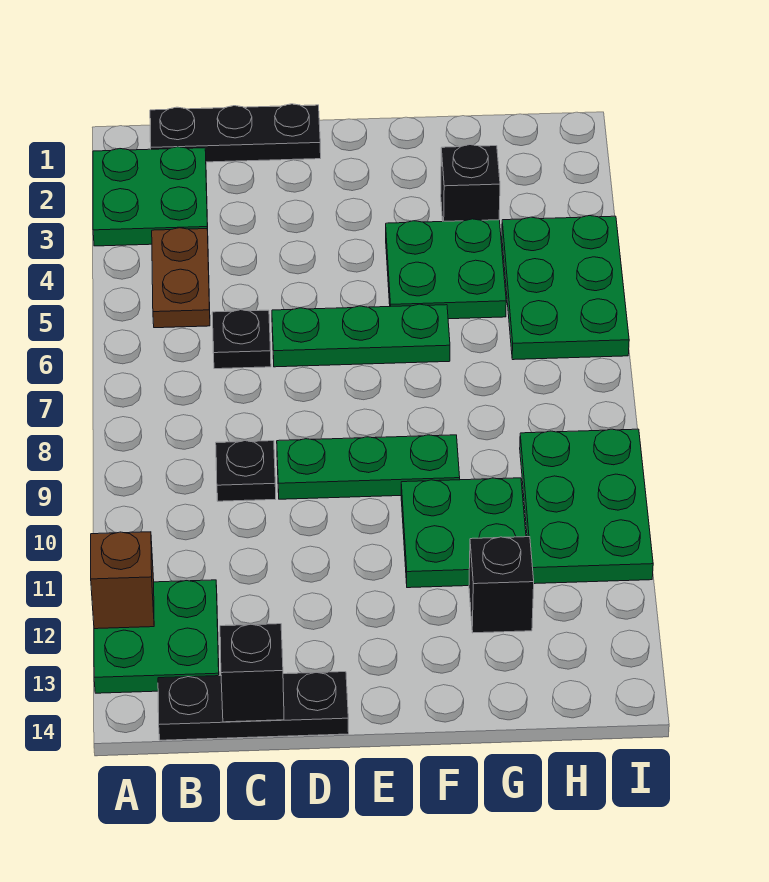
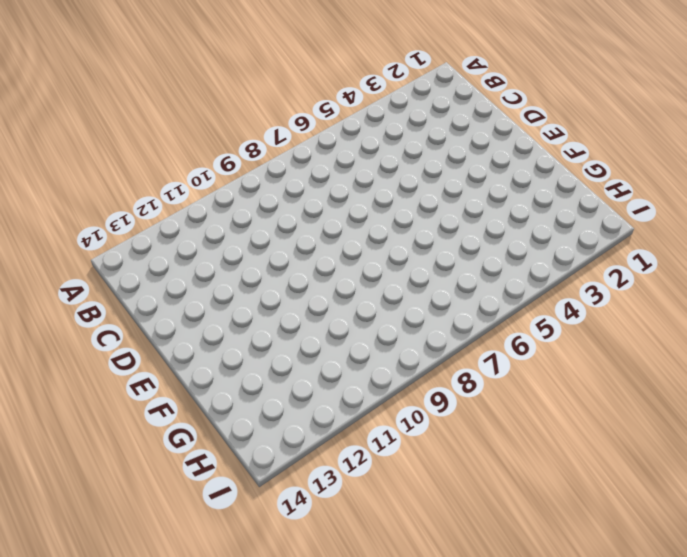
none -> green plate A2:B3 level 1
none -> green plate A12:B13 level 1
none -> black plate B1:D1 level 1

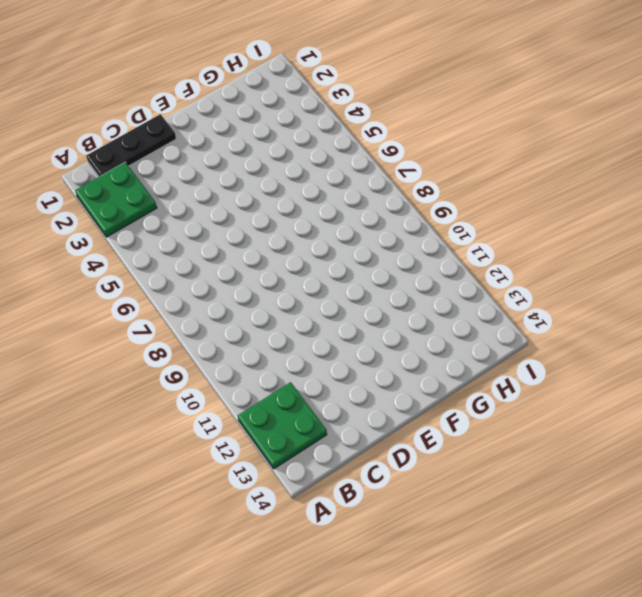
none -> brown plate B4:B5 level 1
none -> black plate B14:D14 level 1
none -> black plate C6 level 1

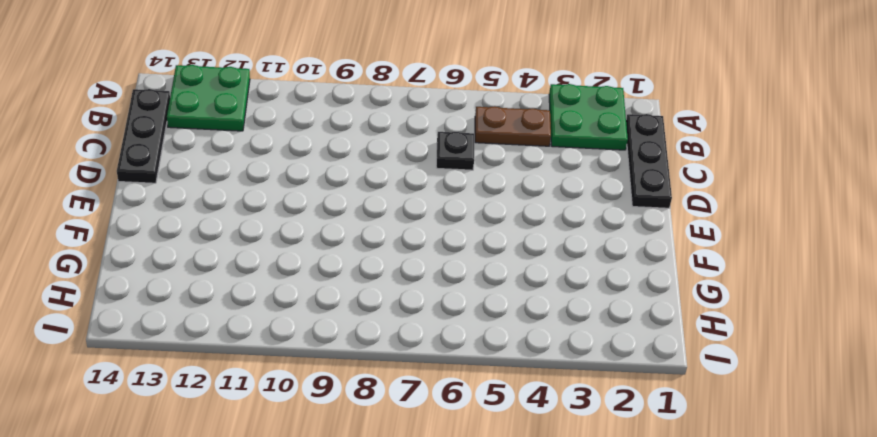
none -> black plate C9 level 1
none -> green plate D6:F6 level 1
none -> green plate D9:F9 level 1

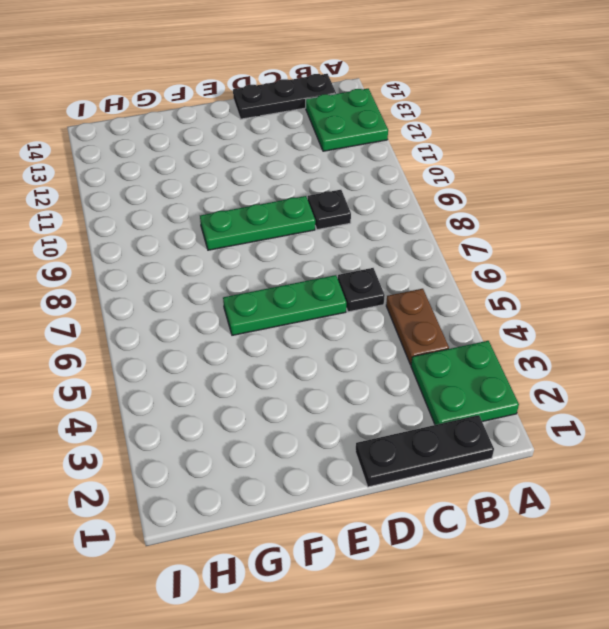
none -> green plate F4:G5 level 1
none -> green plate F10:G11 level 1
none -> black brick G3 level 1

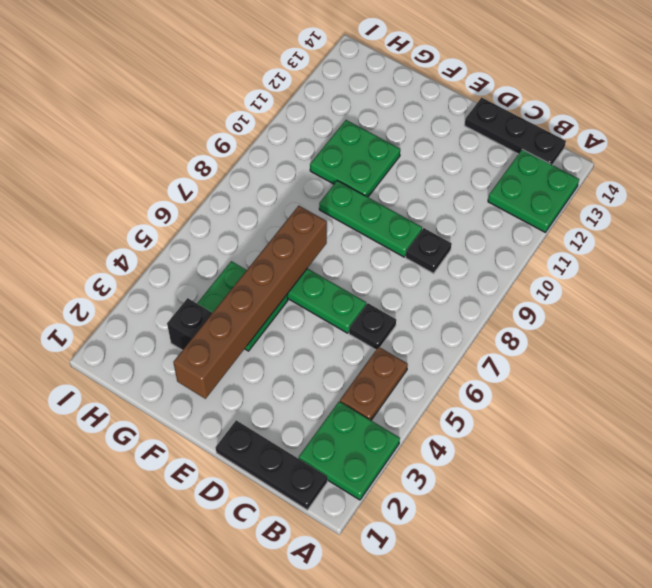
brown brick F2:F7 level 2 -> none
none -> black brick G12 level 1
none -> green plate H4:I6 level 1
none -> green plate H9:I11 level 1

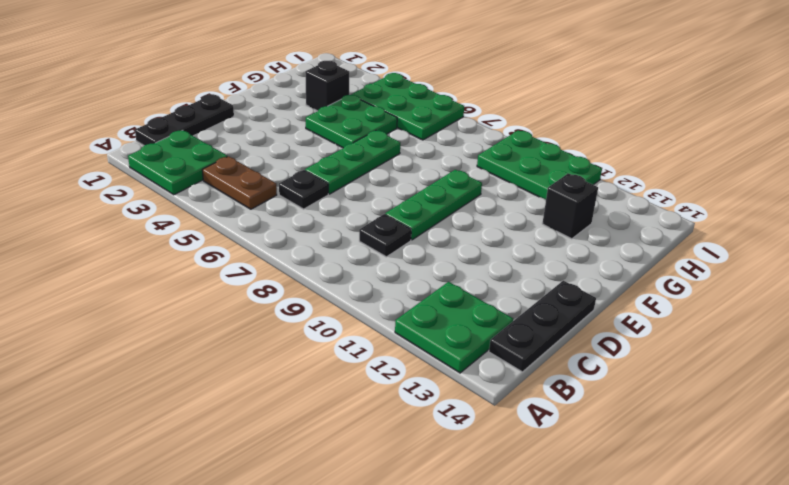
none -> green plate F10:G11 level 1
none -> brown brick A12 level 2
none -> black brick C14 level 2

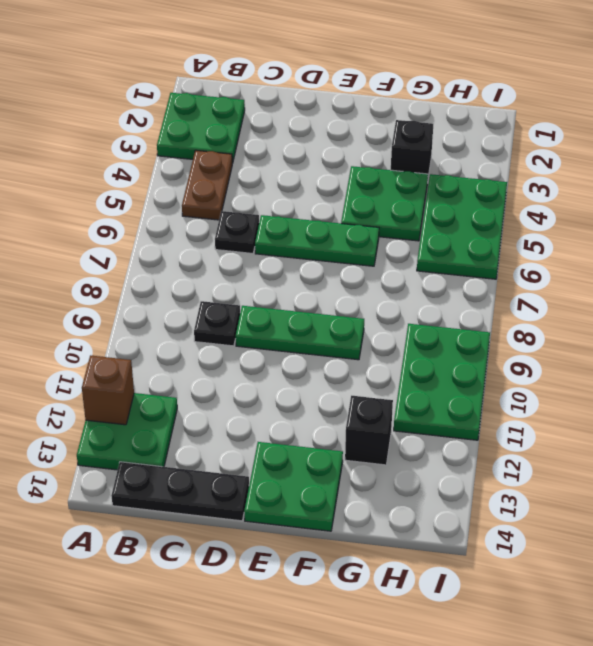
green plate E13:F14 level 1 -> green plate F10:G11 level 1
none -> black plate B1:D1 level 1
none -> black brick C14 level 2

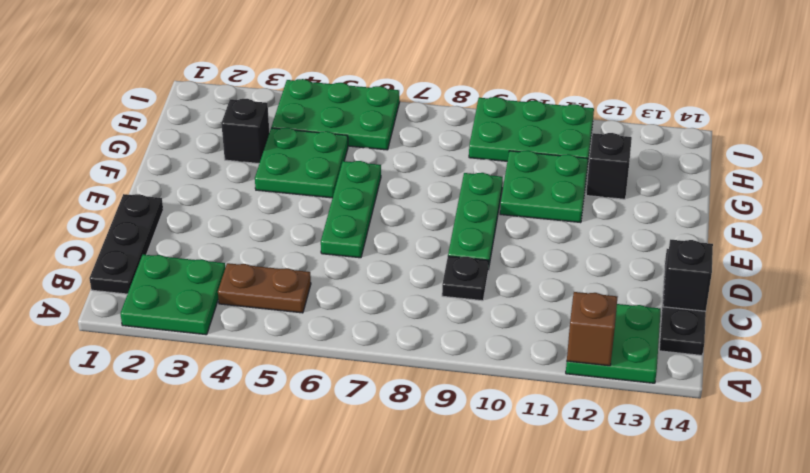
none -> black plate C6 level 1

